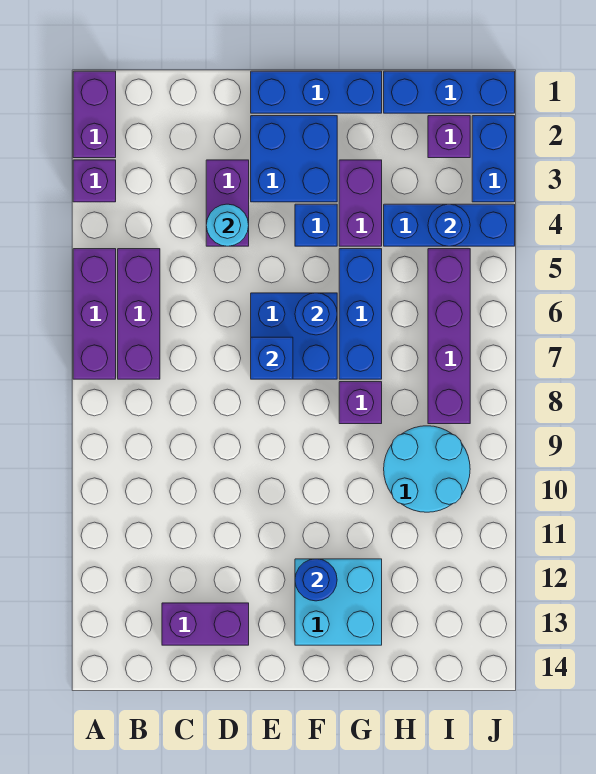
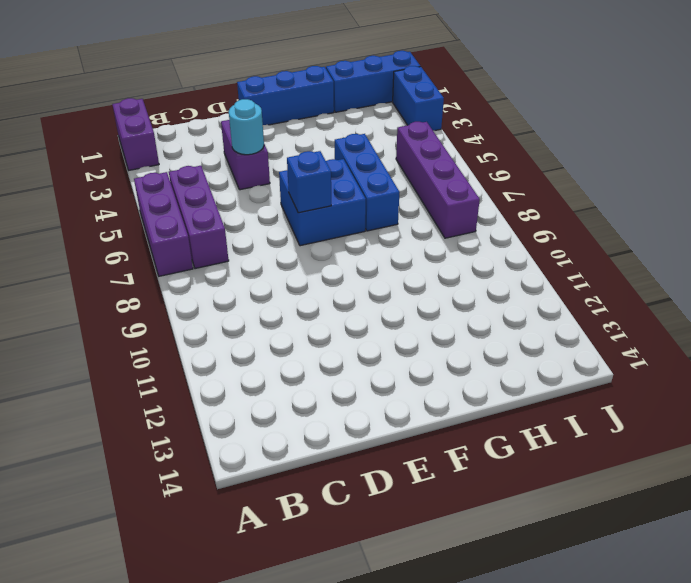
none -> purple brick A3 level 1
none -> purple brick C13:D13 level 1
none -> blue brick E2:F3 level 1

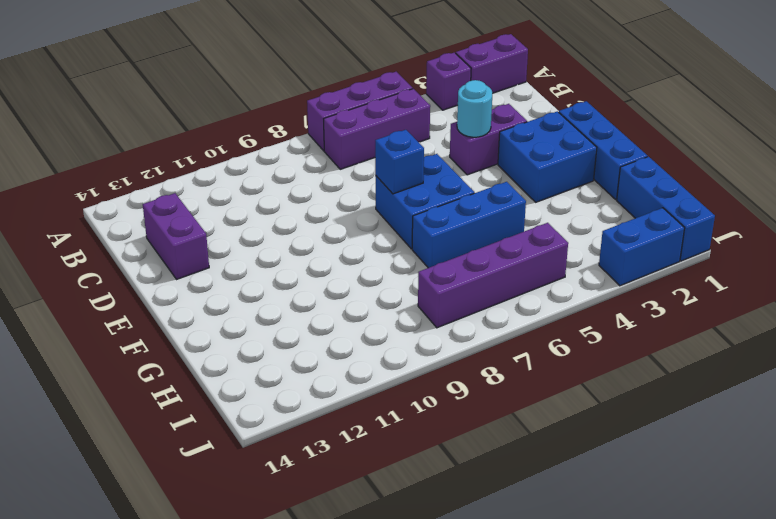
none -> blue brick F4 level 1
none -> cyan brick F12:G13 level 1
none -> purple brick G3:G4 level 1

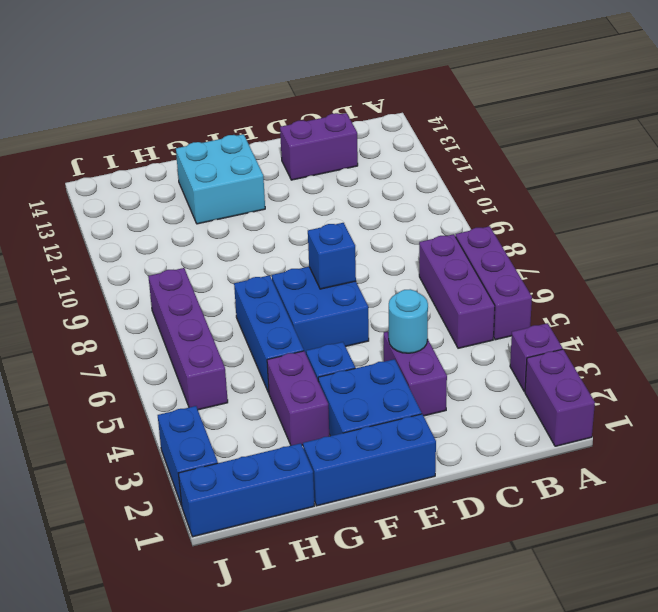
none -> purple brick G8 level 1
none -> blue brick H4:J4 level 1
none -> cyan round brick H9:I10 level 1

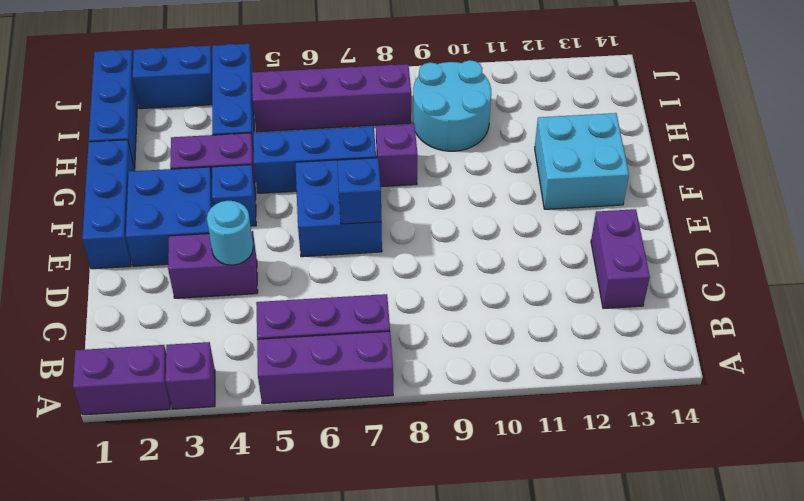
none -> purple brick I2 level 1
none -> blue round brick F6 level 2
none -> blue round brick F12 level 2

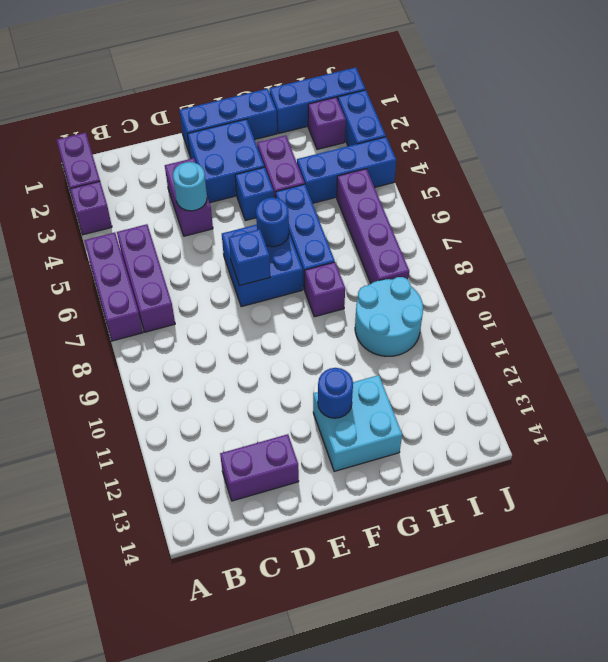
none -> blue round brick I4 level 2

